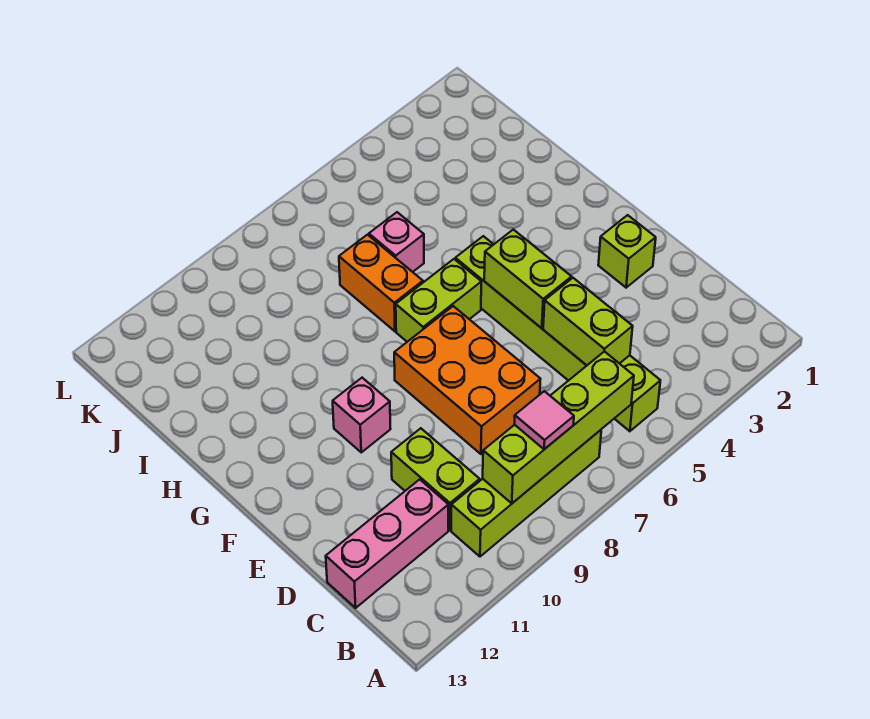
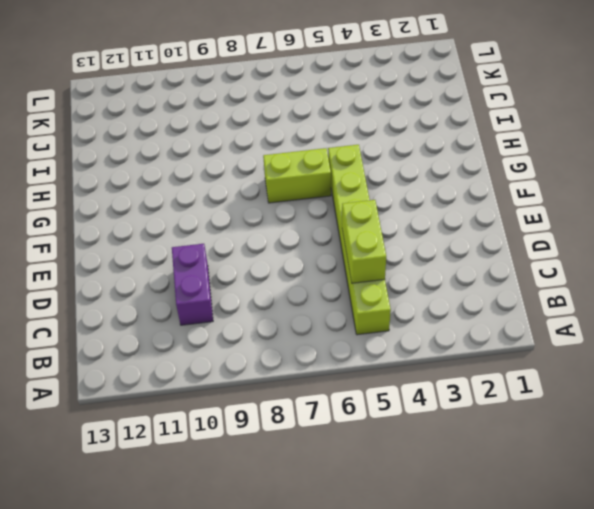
purple brick C10:D10 level 1 -> lime brick C10:D10 level 1
none -> lime brick B7:B10 level 1
none -> pink brick C11:C13 level 1
none -> orange brick D7:F8 level 1

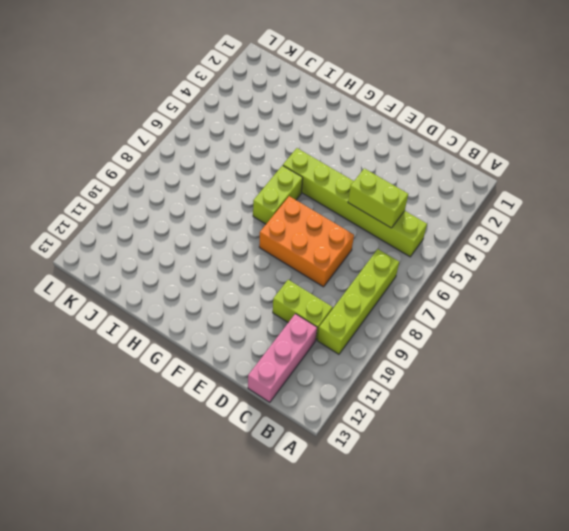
none -> lime brick E2 level 1
none -> pink brick F10 level 1
none -> orange brick H7:I7 level 1

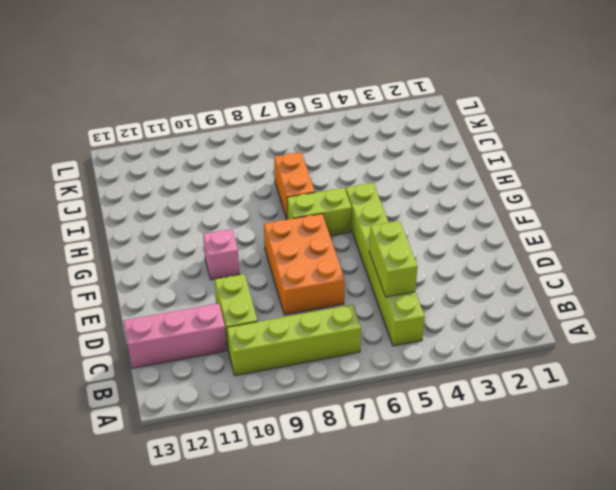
none -> lime brick E2 level 1
none -> pink brick I6 level 1
none -> lime brick B6:B9 level 2

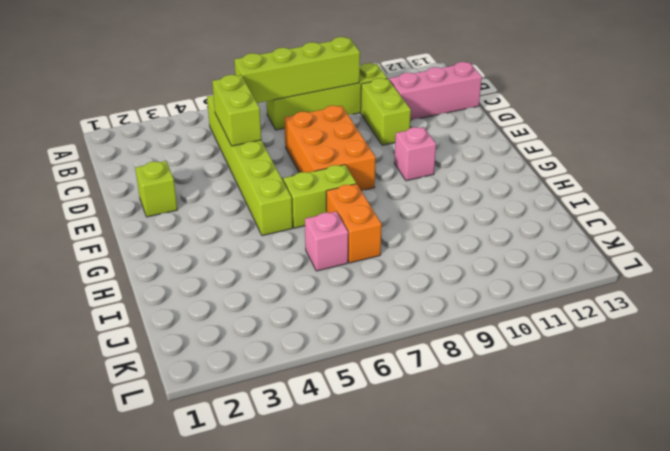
none -> lime brick E5:F5 level 2
none -> pink tile B8 level 3

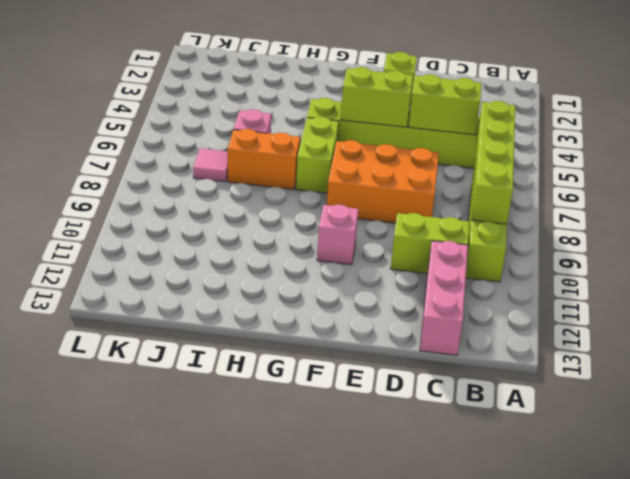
pink tile J7 level 1 -> pink tile B8 level 3

